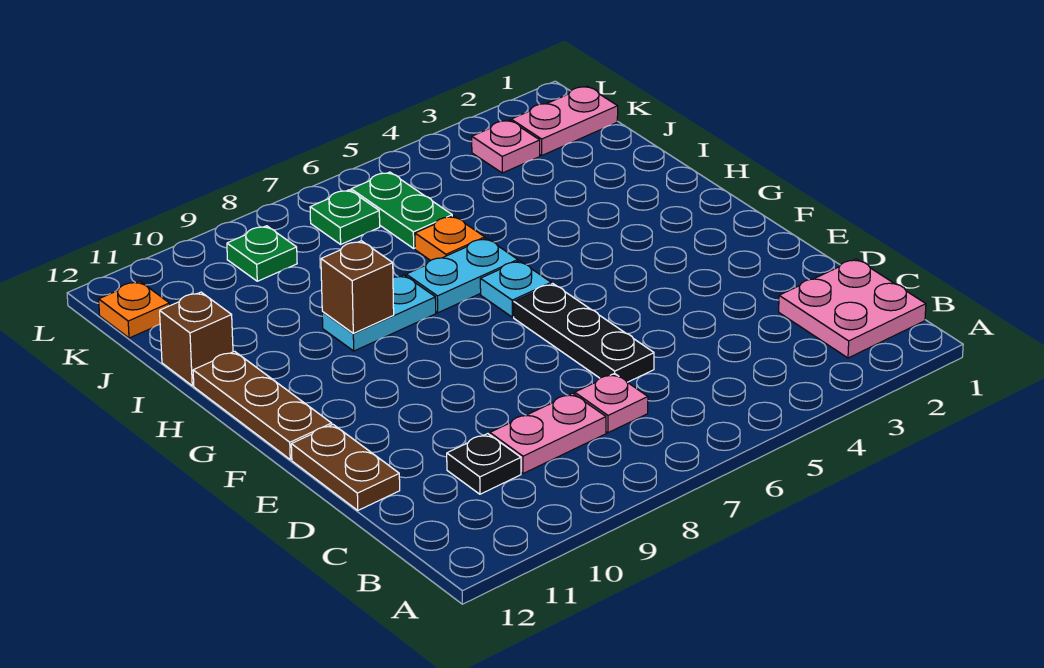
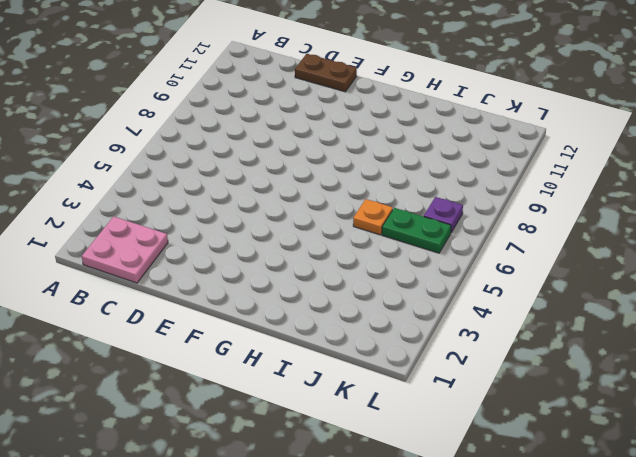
purple plate K7 level 1 -> green plate K7 level 1
none -> pink plate C7 level 1
none -> pink plate C8:C9 level 1
none -> black plate C10 level 1

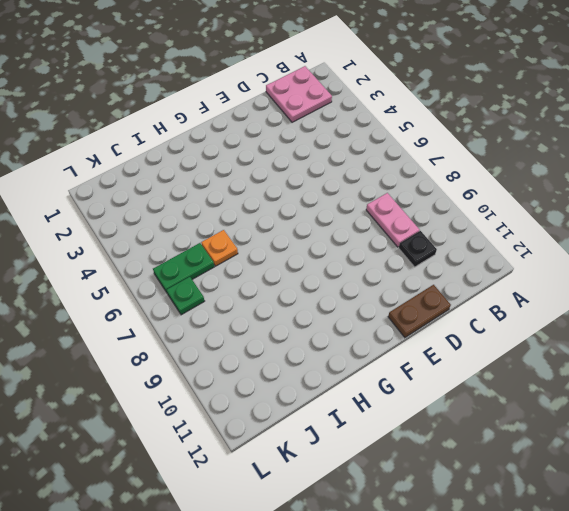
none -> pink plate C7 level 1
none -> black plate D6:F6 level 1
none -> brown plate F12:H12 level 1

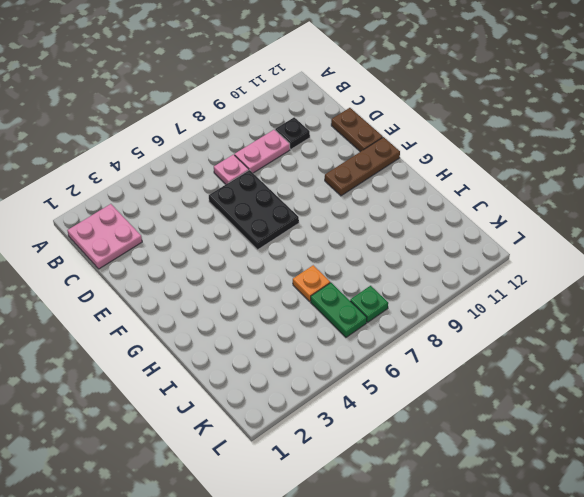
black plate D6:F7 level 1 -> black plate D6:F6 level 1
brown plate F10:F12 level 1 -> brown plate F12:H12 level 1
none -> cyan plate G6 level 1
none -> cyan plate H6:H7 level 1
none -> cyan plate H8:H9 level 1

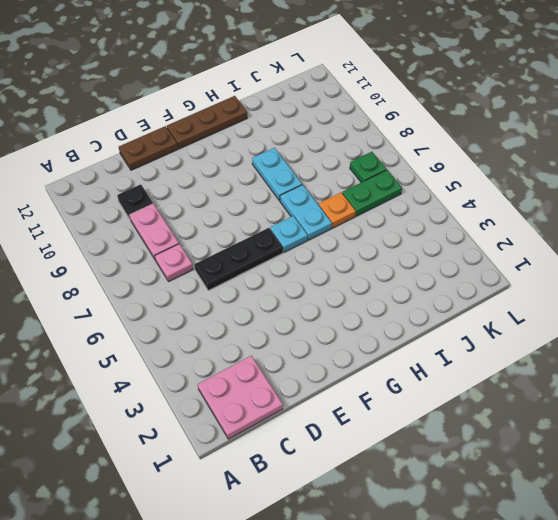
none -> brown brick I12 level 1
none -> pink plate K1:K2 level 1
none -> pink plate K3 level 1

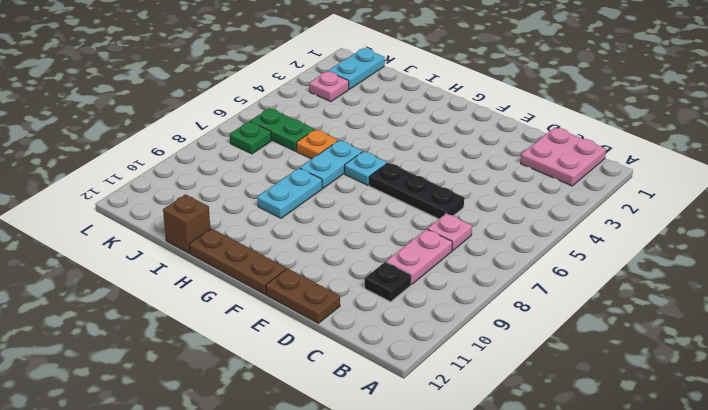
cyan plate K1:K2 level 1 -> pink plate K1:K2 level 1
none -> green plate K9 level 1
none -> orange plate K12 level 1
none -> brown brick H9 level 2

